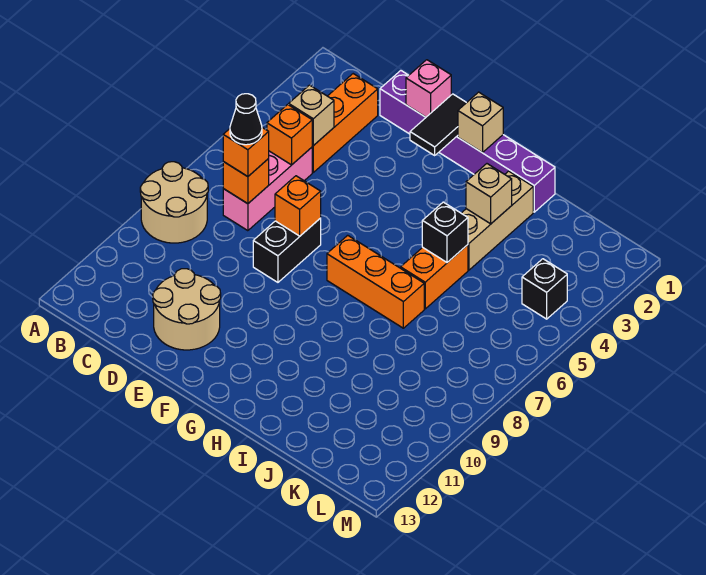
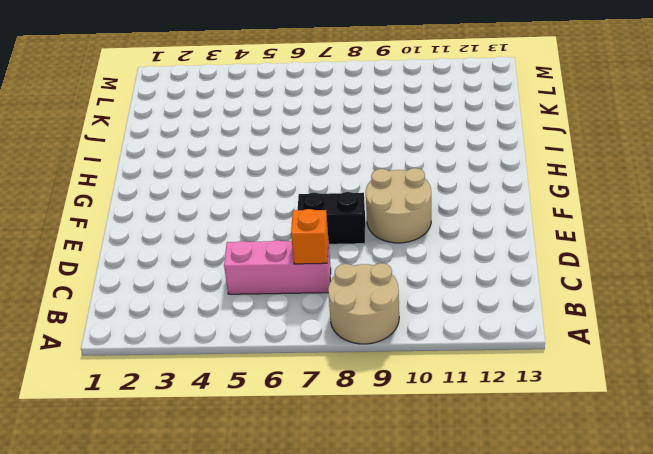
tan round brick E9:F10 level 1 -> tan round brick D11:E12 level 1
none -> orange brick C2:C4 level 1
none -> purple brick D1:I1 level 1
none -> orange brick G7:I7 level 1

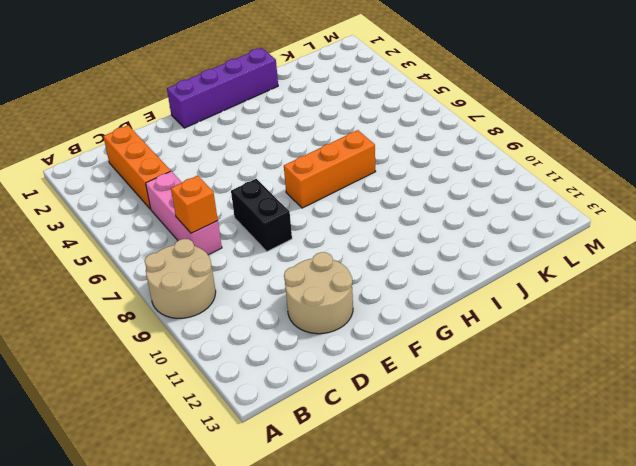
purple brick F1:I1 level 1 -> purple brick D1:I1 level 1
none -> tan brick I2:I4 level 1
none -> orange brick I5:I6 level 1
none -> black brick L4 level 1

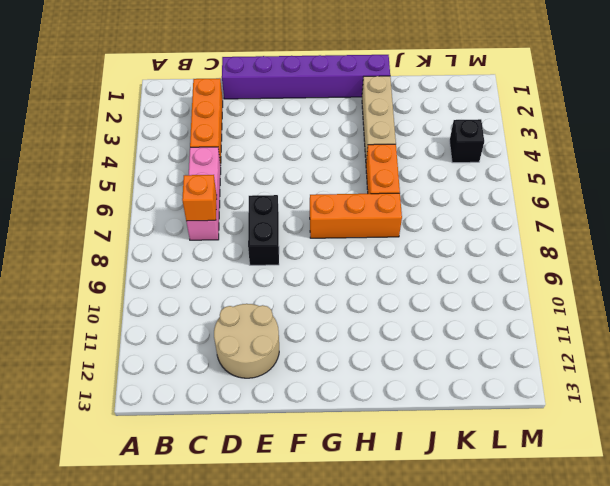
none -> tan round brick A8:B9 level 1
none -> tan brick C4 level 2
none -> orange brick C5 level 2

